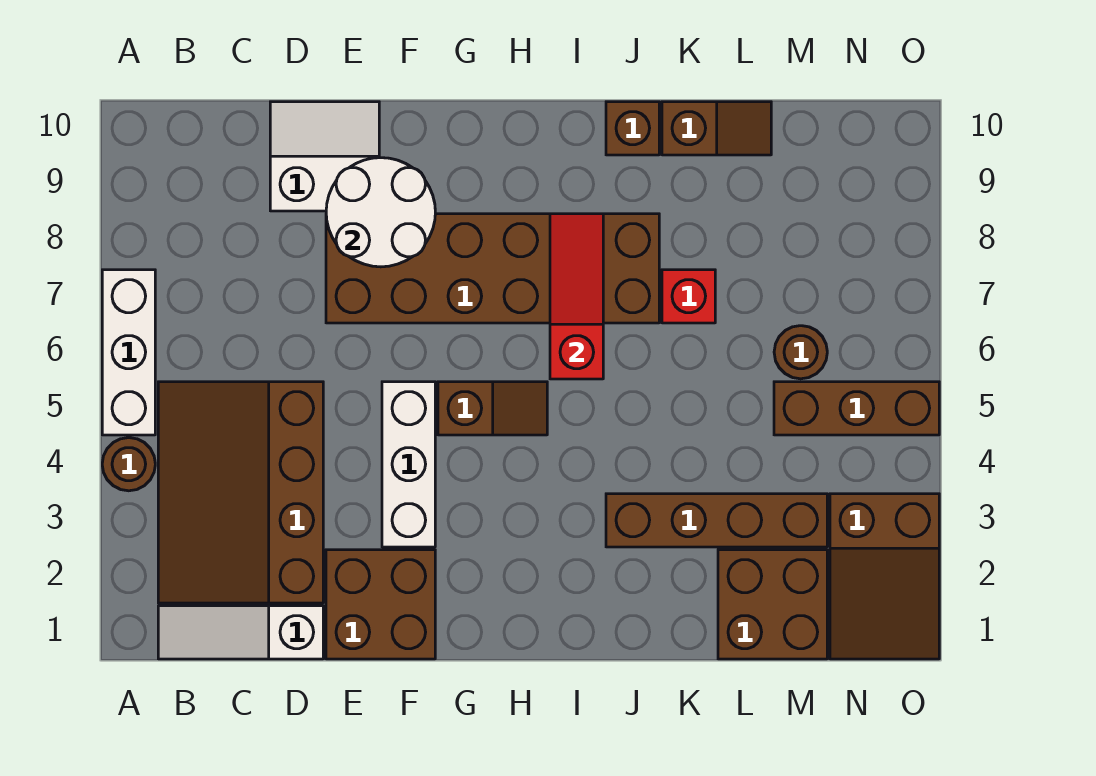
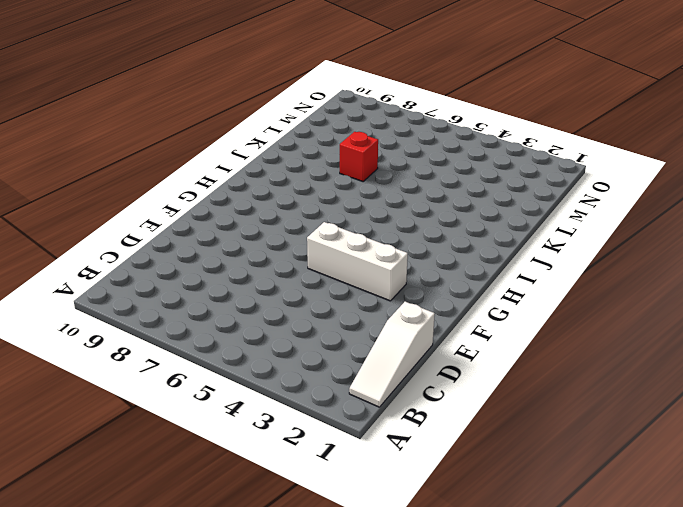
none -> brown round brick A4 level 1
none -> white brick A5:A7 level 1
none -> brown slope B2:D5 level 1 top D

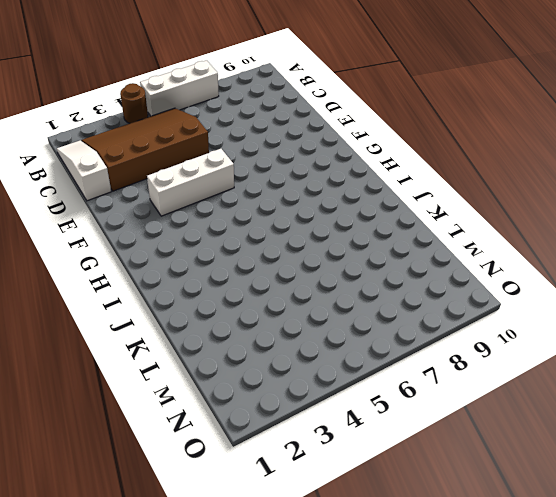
none -> white slope D9:E10 level 1 top 9
none -> brown brick E1:F2 level 1
none -> brown brick E7:J8 level 1

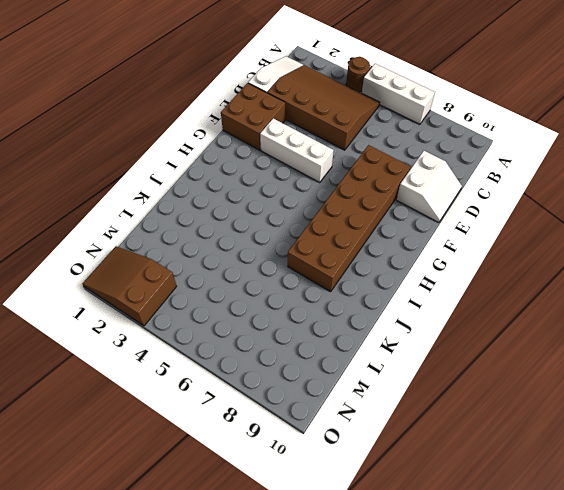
none -> brown slope G5:H5 level 1 top G
none -> brown brick J3:M3 level 1
none -> brown brick J10 level 1

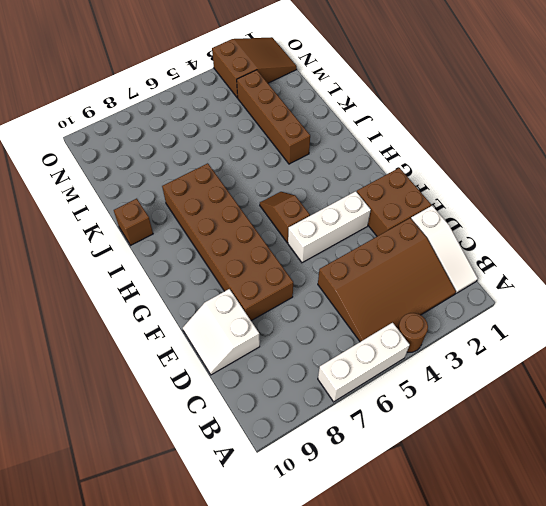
none -> red brick K7 level 1
none -> brown slope K10:L10 level 1 top K
none -> brown brick L1:M2 level 1

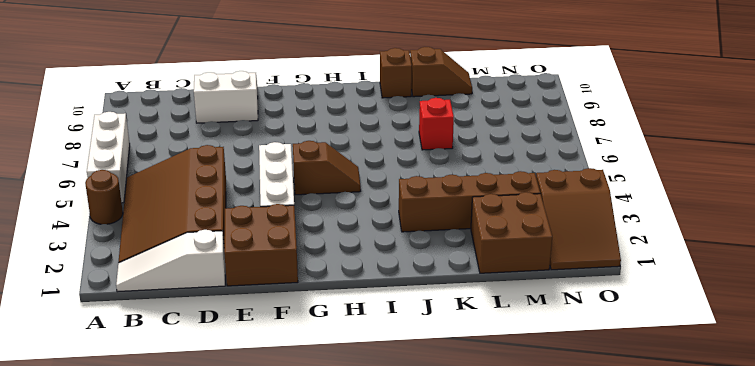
none -> brown brick E7:J8 level 1
none -> brown brick M5:O5 level 1
none -> brown round brick M6 level 1

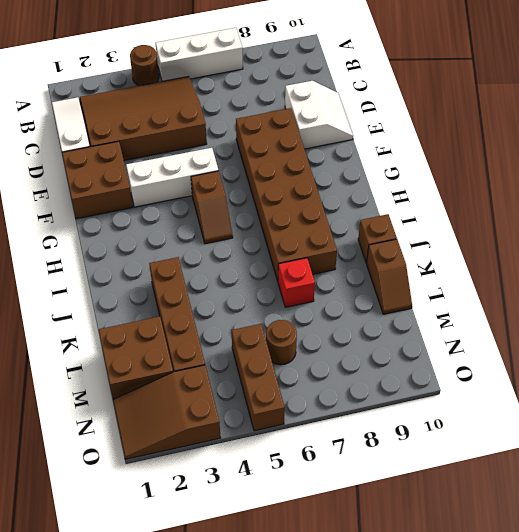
none -> white round brick E8:F9 level 2
none -> red slope I6:I8 level 2 top 6

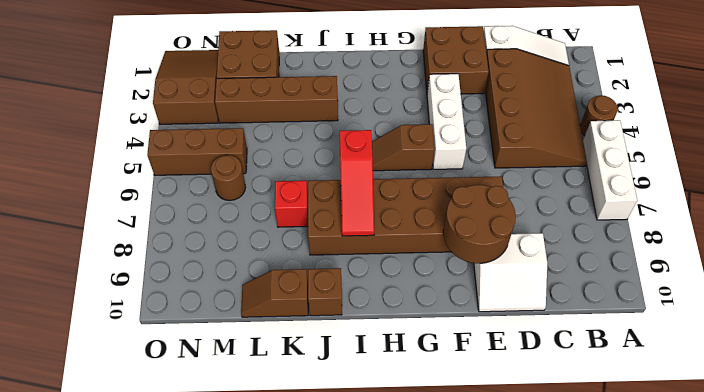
brown round brick E8:F9 level 2 -> white round brick E8:F9 level 2

